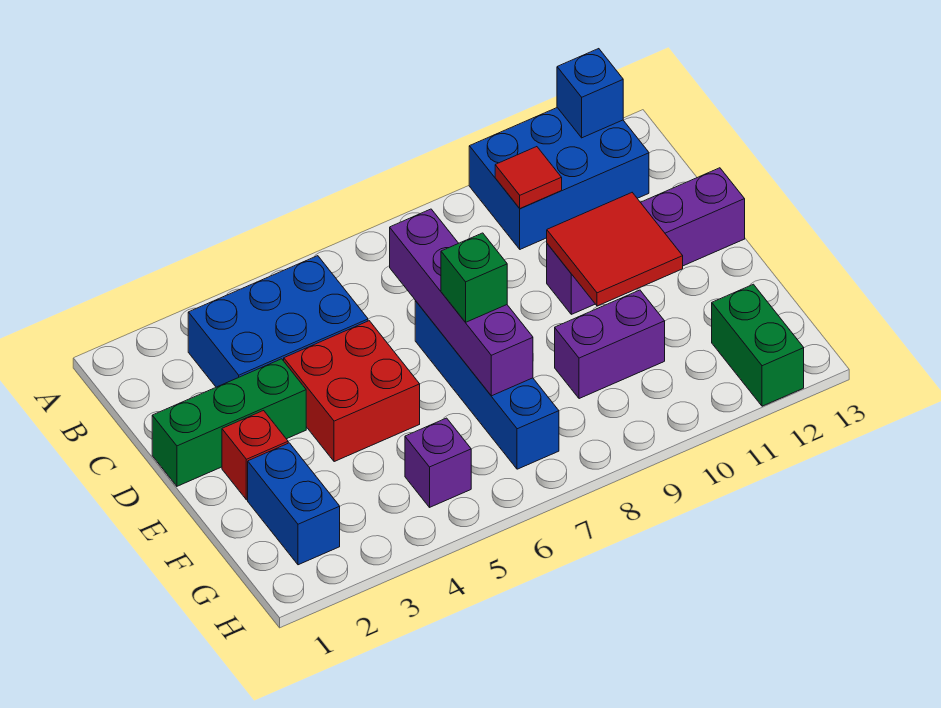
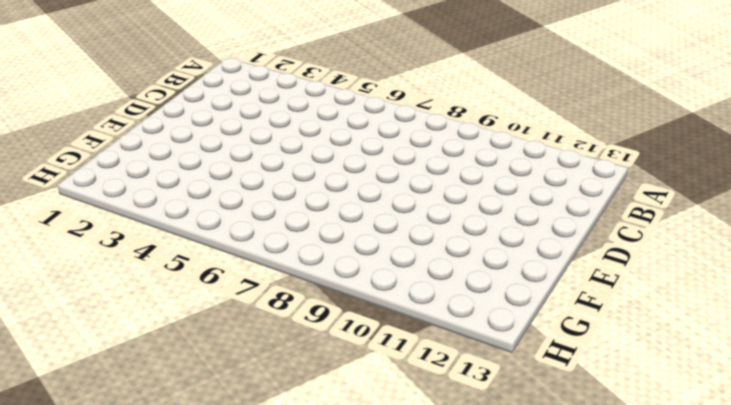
none -> blue brick A10:B12 level 1
none -> blue brick B3:C5 level 1
none -> green brick D1:D3 level 1

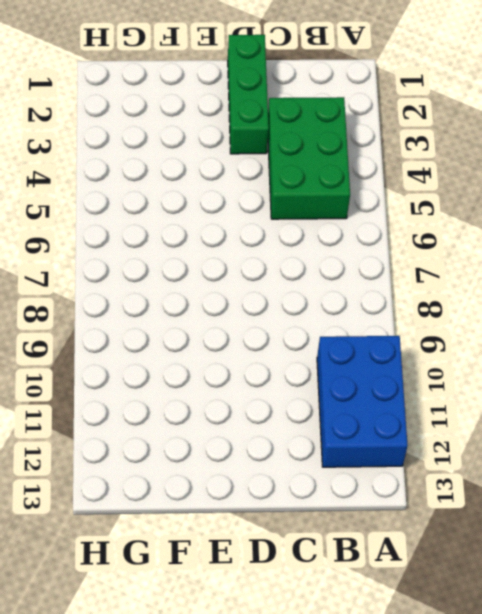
green brick B3:C5 level 1 -> blue brick B3:C5 level 1
none -> red brick D4:E5 level 1
none -> blue brick D7:G7 level 1
none -> purple brick D10:D13 level 1

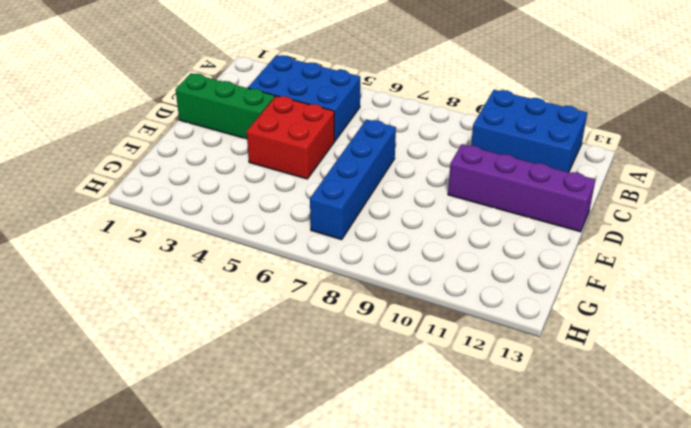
none -> red brick E2 level 1
none -> blue brick F2:G2 level 1
none -> purple brick F9:F10 level 1

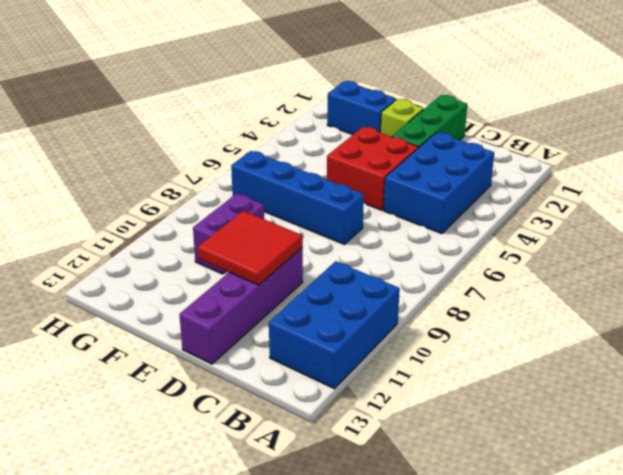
lime brick E2 level 1 -> red brick E2 level 1
none -> purple brick G5 level 1
none -> green brick G12:H12 level 1
none -> blue brick A12 level 2

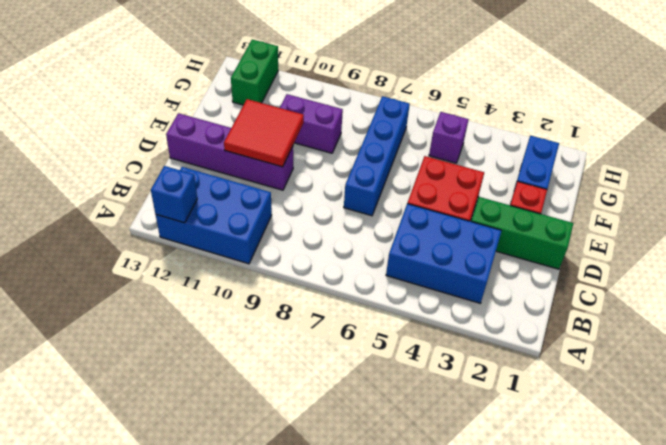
none -> red tile B10 level 2
none -> purple brick C7:F7 level 2
none -> green brick E7 level 3

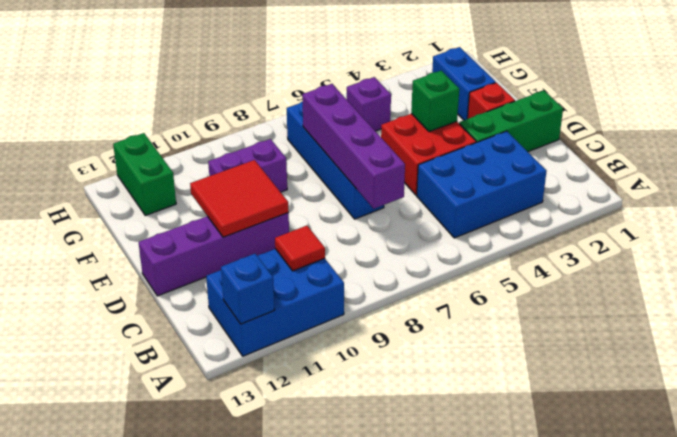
green brick E4 level 2 -> green brick E7 level 3

